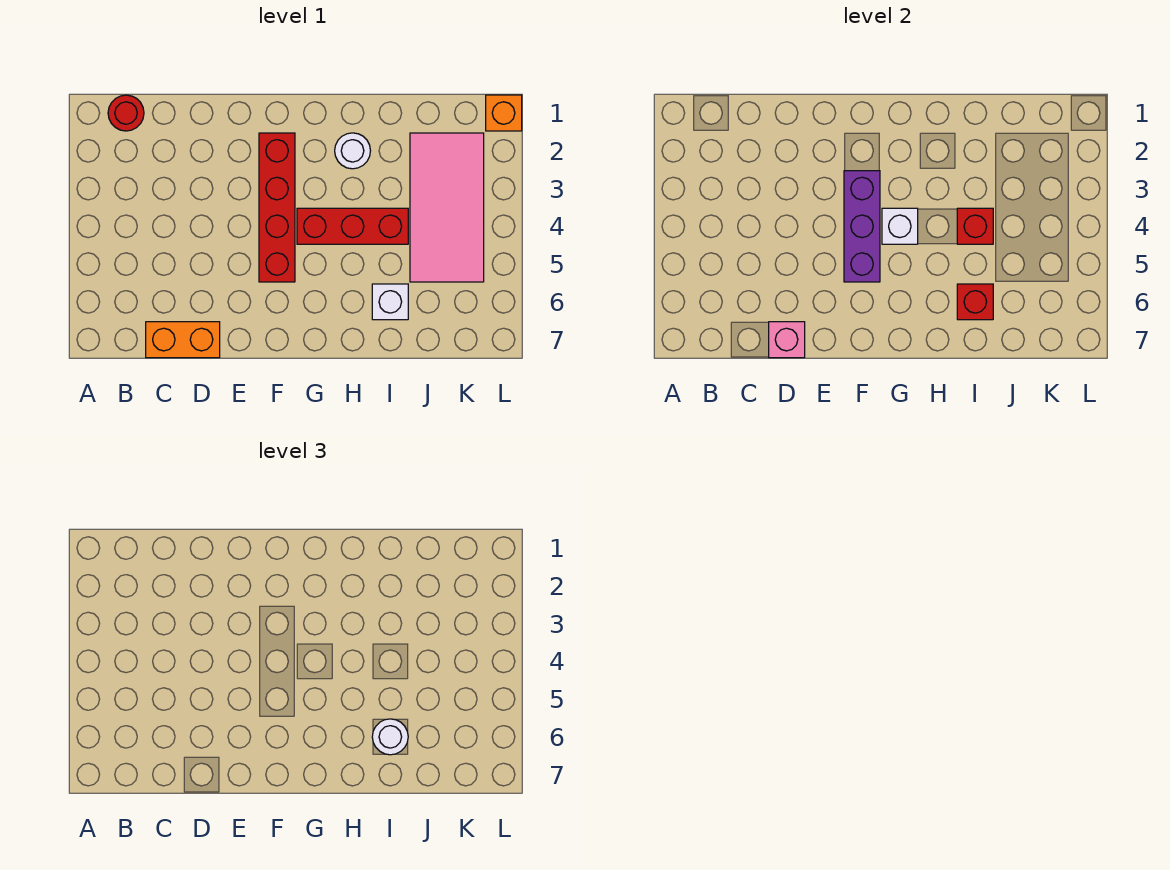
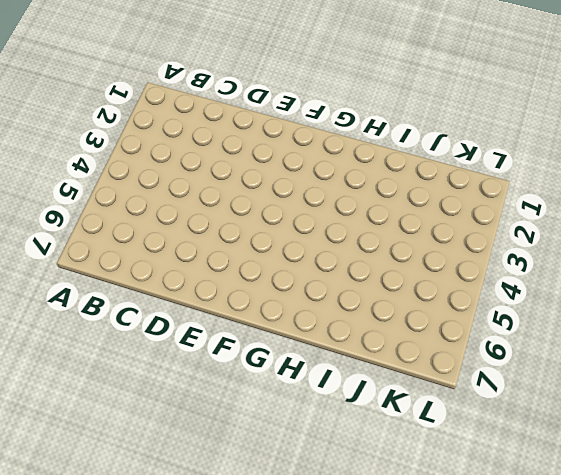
none -> red round brick B1 level 1
none -> orange brick C7:D7 level 1
none -> red brick F2:F5 level 1

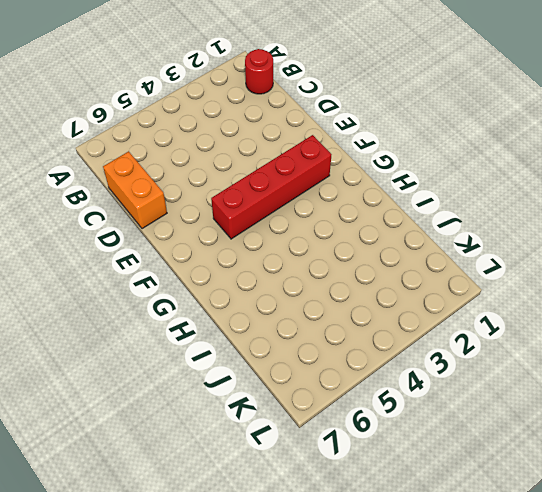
none -> red brick G4:I4 level 1
none -> white round brick H2 level 1
none -> white brick I6 level 1

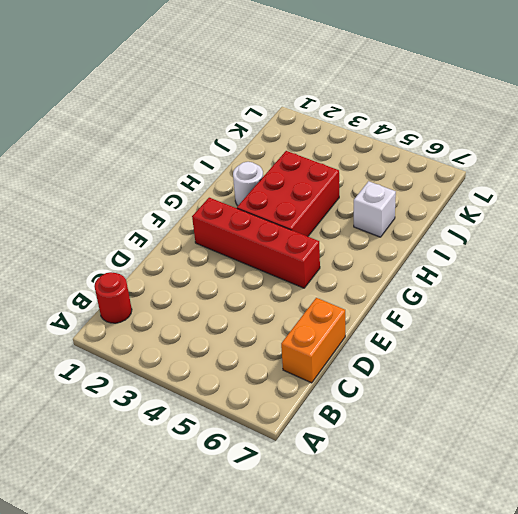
red brick G3:I4 level 1 -> red brick G4:I4 level 1
none -> pink tile J2:K5 level 1
none -> orange brick L1 level 1
none -> pink brick D7 level 2

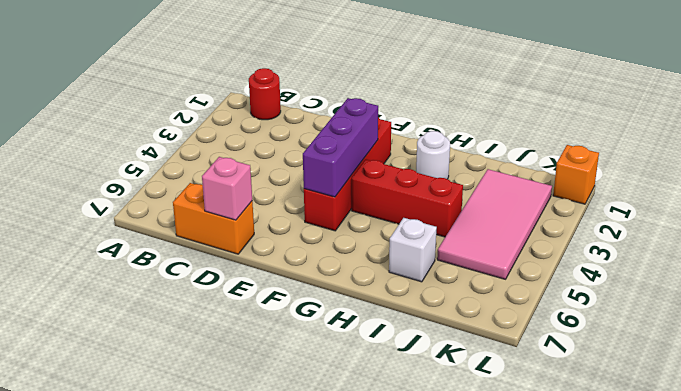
none -> white brick G4 level 2
none -> red brick I4 level 2
none -> red brick I6 level 2

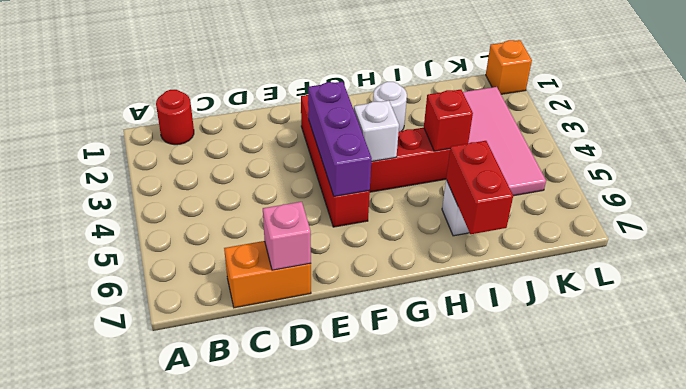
red brick I6:I7 level 2 -> red brick I6 level 2
none -> white round brick I6 level 3

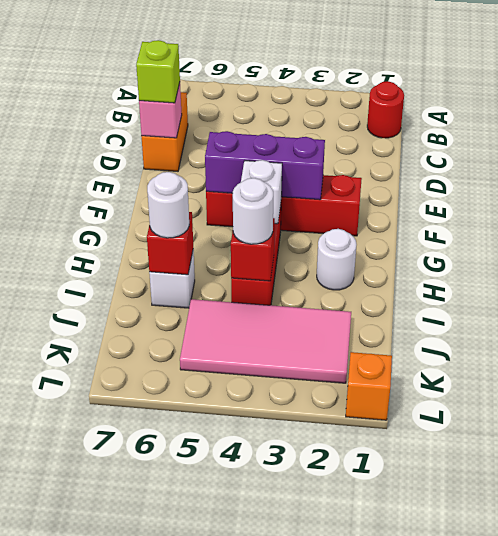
lime brick D7 level 3 -> none
white round brick I4 level 3 -> none

